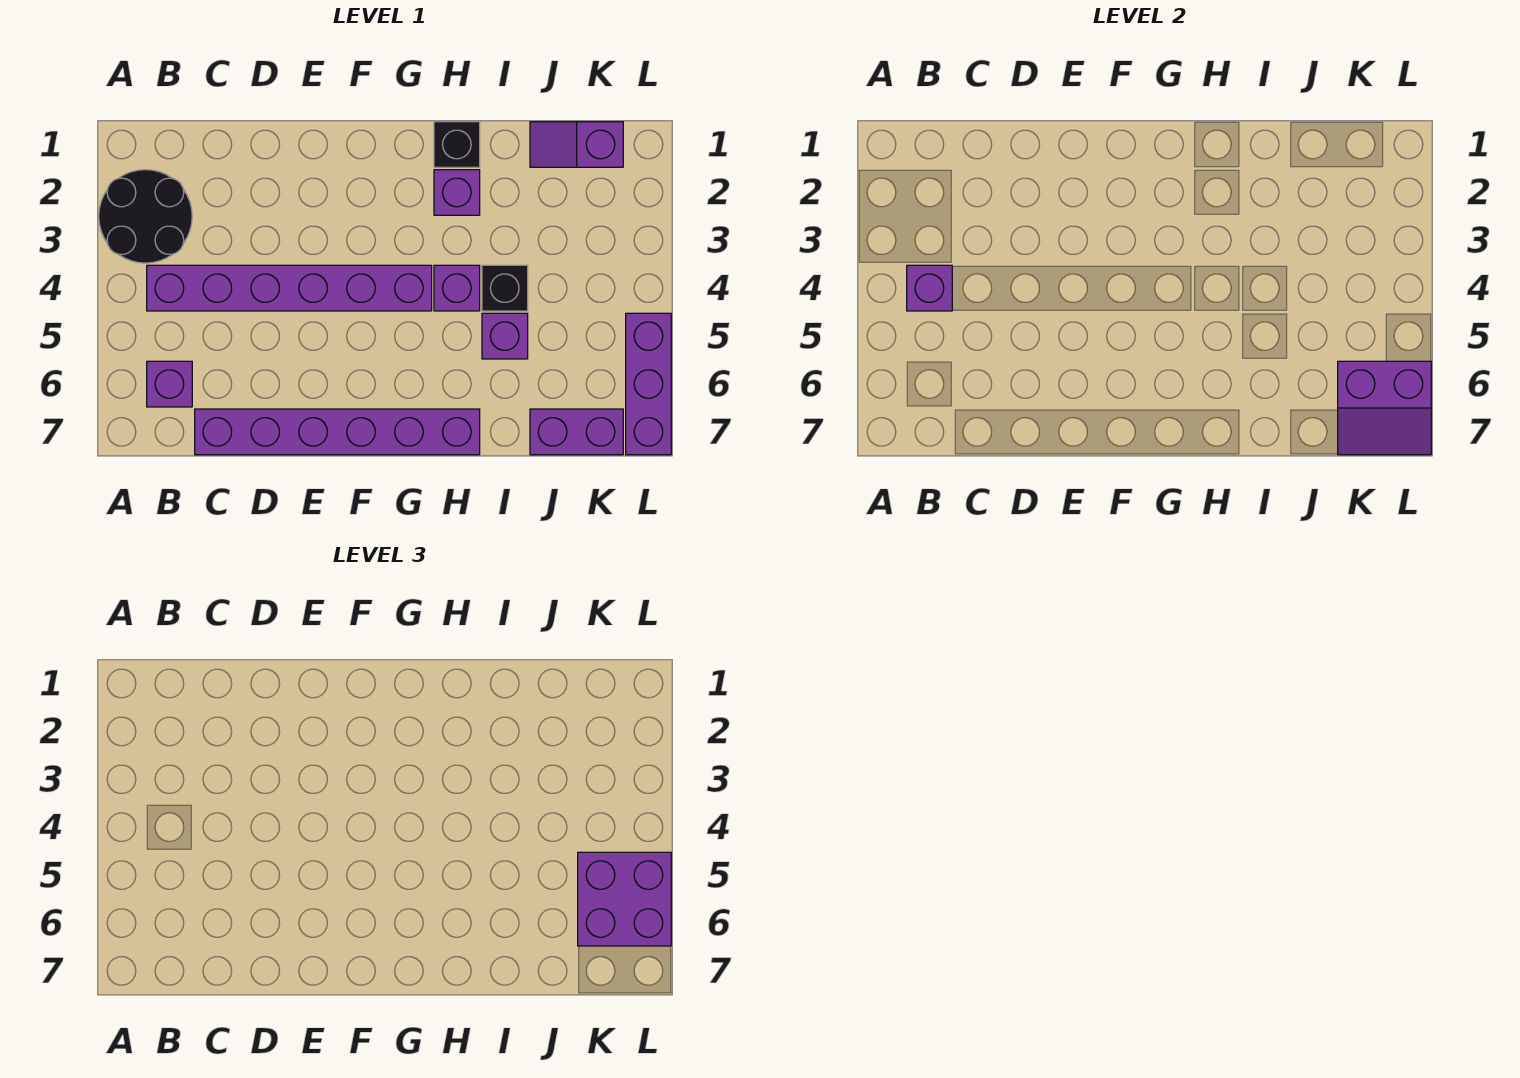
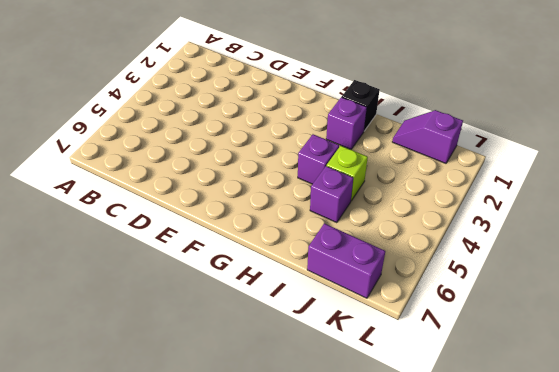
lime brick I4 level 1 -> black brick I4 level 1
none -> black round brick A2:B3 level 1
none -> purple brick B4:G4 level 1
none -> purple brick B6 level 1

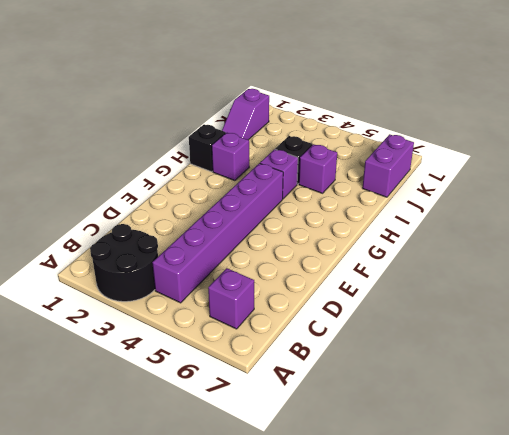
none -> purple brick C7:H7 level 1
none -> purple brick L5:L7 level 1
none -> purple brick B4 level 2

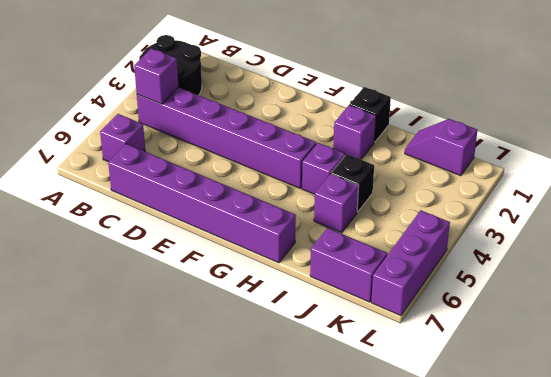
none -> purple slope K6:L7 level 2 top 6
none -> purple brick K5:L6 level 3

